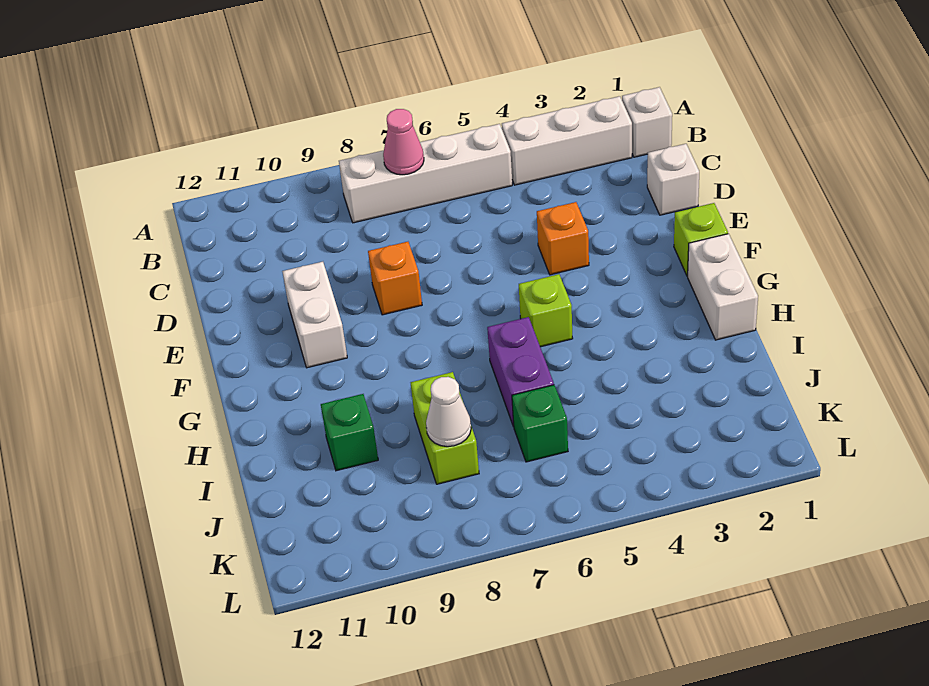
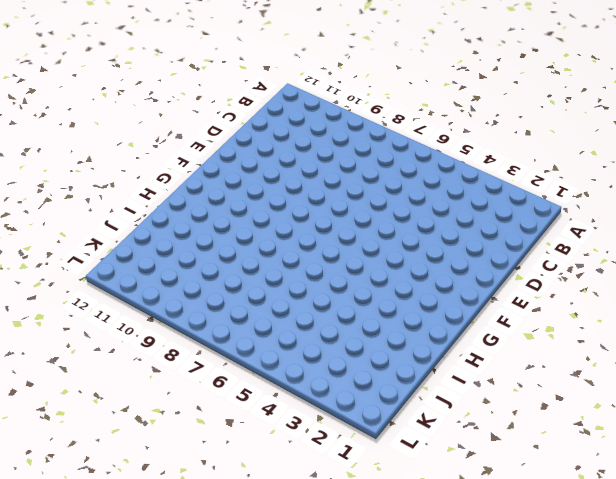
none -> white brick B1 level 1
none -> white brick B2:B4 level 1
none -> white brick B5:B8 level 1

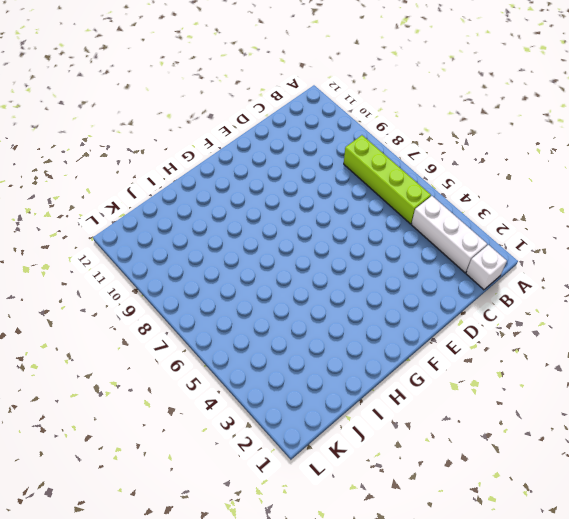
lime brick B5:B8 level 1 -> white brick B5:B8 level 1
none -> white brick D1 level 1
none -> orange brick E4 level 1
none -> orange brick E8 level 1

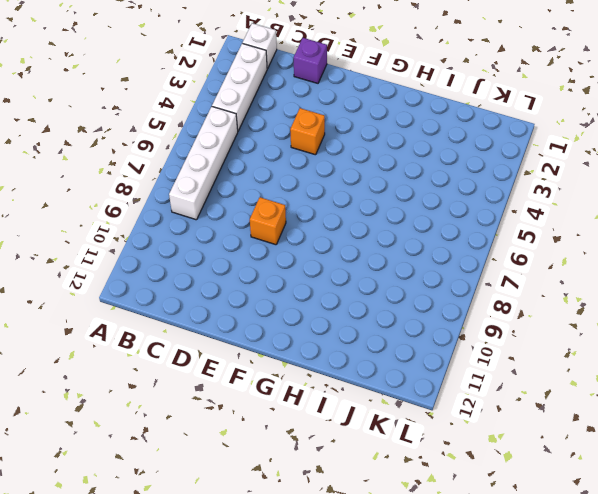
purple brick D1 level 1 -> white brick D1 level 1
none -> white brick E10:F10 level 1
none -> lime brick F1 level 1
none -> white brick G1:H1 level 1

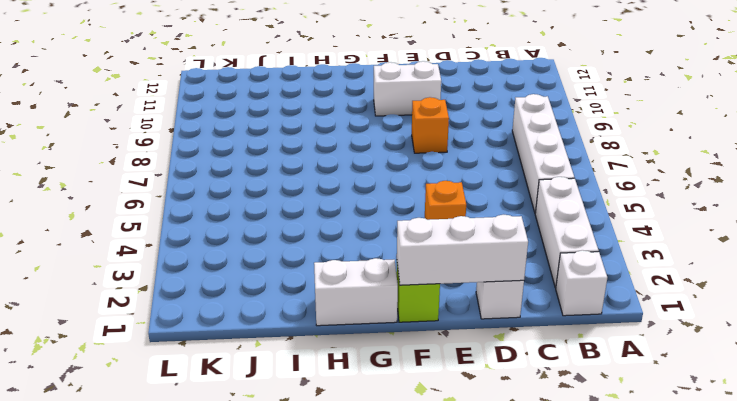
white brick D1:F1 level 2 -> none
none -> lime brick G5 level 1
none -> purple brick H6:I6 level 1
none -> lime brick I8:J8 level 1

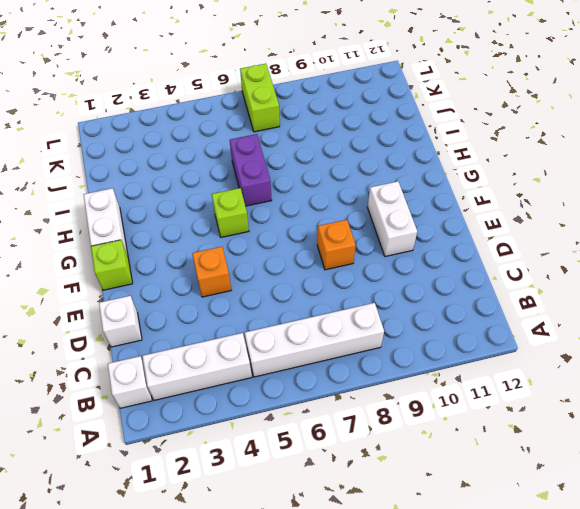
lime brick K7:L7 level 1 -> lime brick I8:J8 level 1
none -> green brick I10 level 1
none -> green brick J6 level 1
none -> pink cone B7 level 2

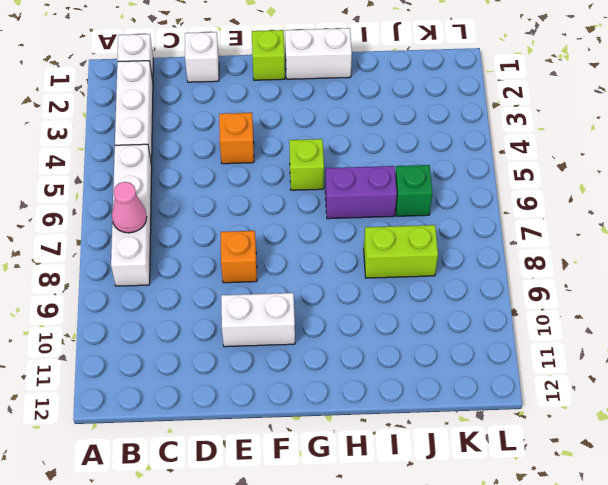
none -> green brick I10 level 1
none -> white cone J8 level 2

